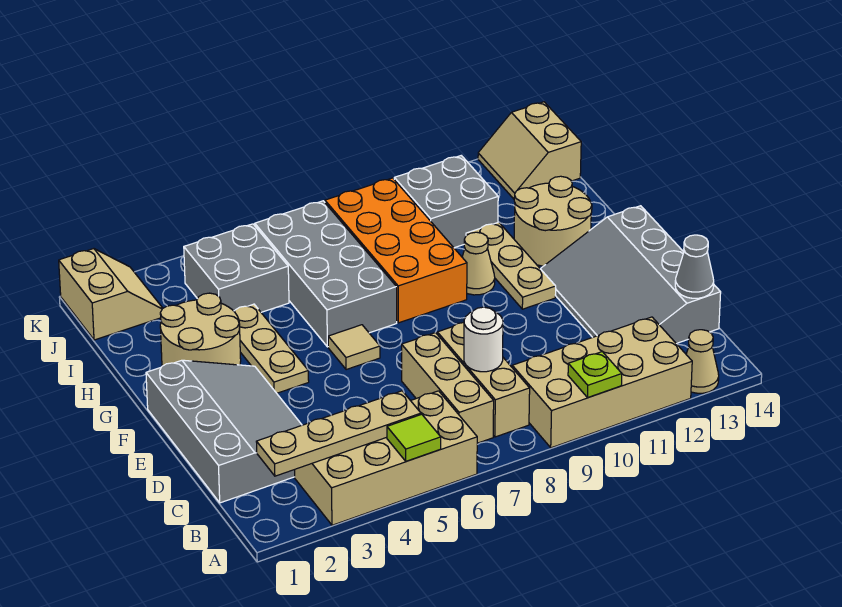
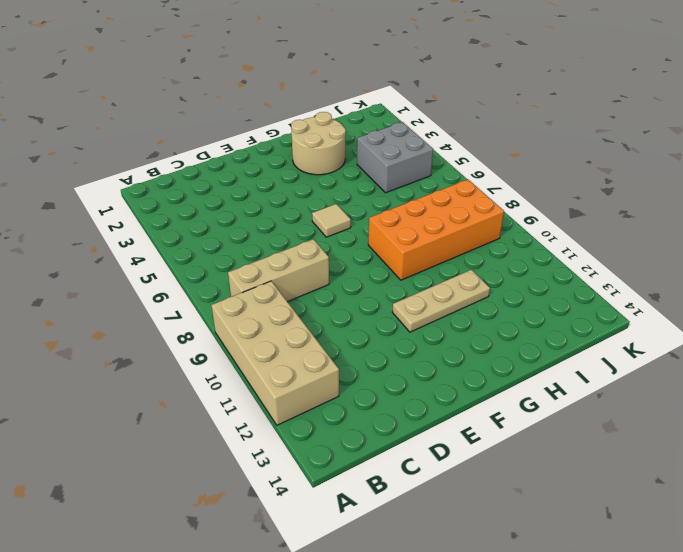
none -> tan brick A3:B6 level 1
none -> tan cone A13 level 1
none -> tan brick B7:D7 level 1

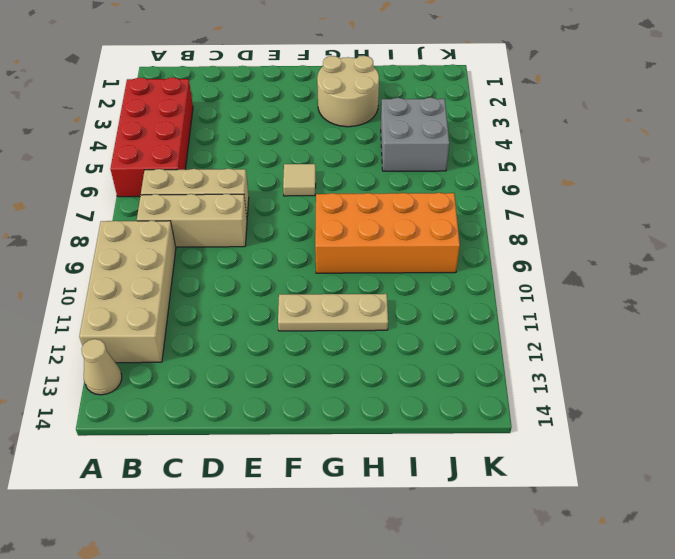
red brick A3:B6 level 1 -> tan brick A3:B6 level 1
none -> grey slope C1:F3 level 1 top 1
none -> grey slope C12:F14 level 1 top 14
none -> tan plate F4:H4 level 1

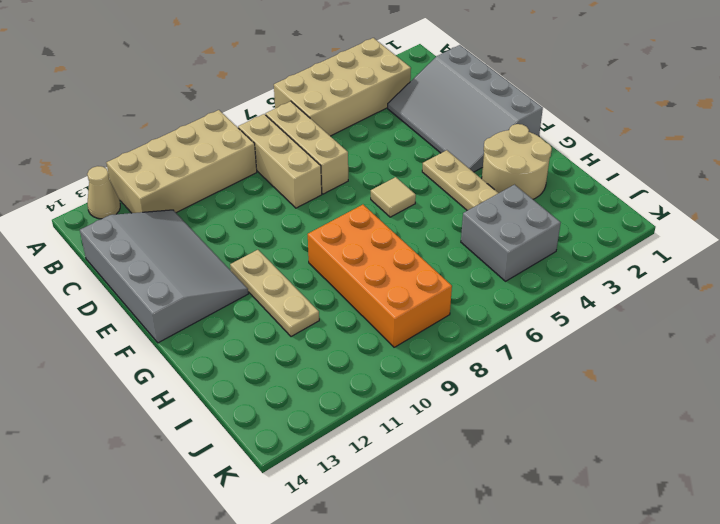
none -> grey brick G6:J7 level 1
none -> tan cone G10 level 1
none -> tan round brick G12:H13 level 1

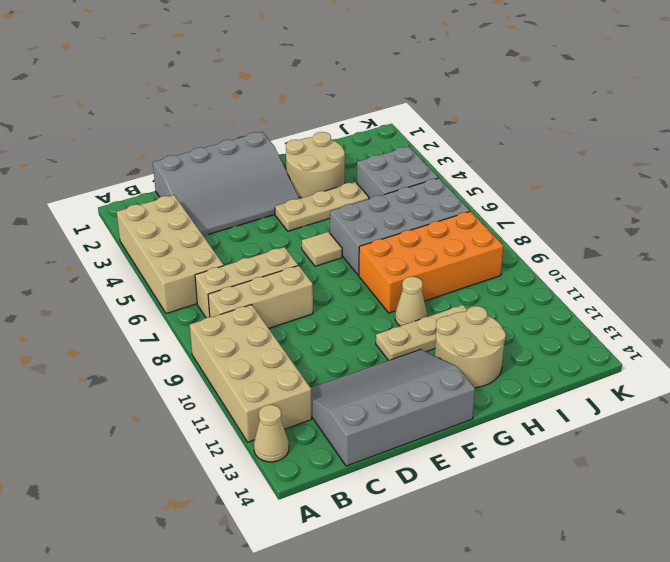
none -> grey brick I10:J11 level 1
none -> tan slope J1:K2 level 1 top 1
none -> tan slope J13:K14 level 1 top 14

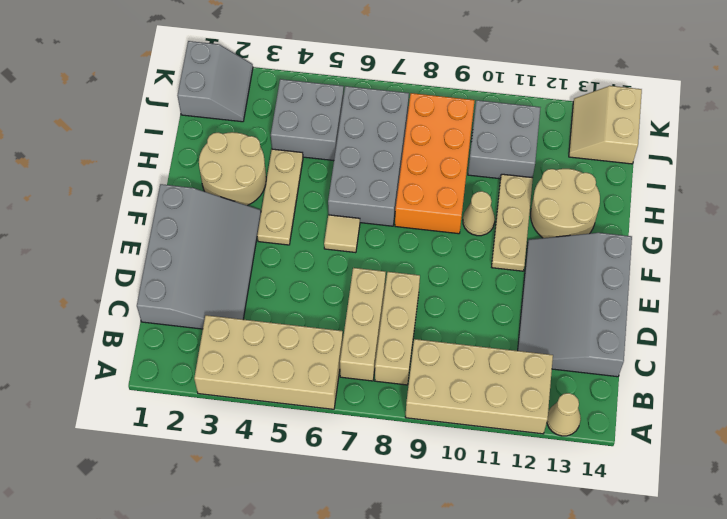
grey slope J1:K2 level 1 top 1 -> tan slope J1:K2 level 1 top 1
none -> lime tile A5 level 2
none -> lime plate A10 level 2
none -> tan plate B2:B5 level 2

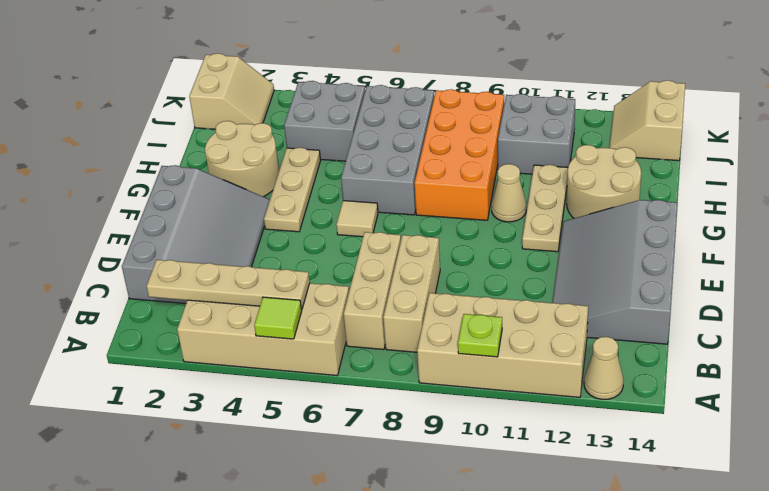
none -> white round brick C8 level 2
none -> grey cone C14 level 2

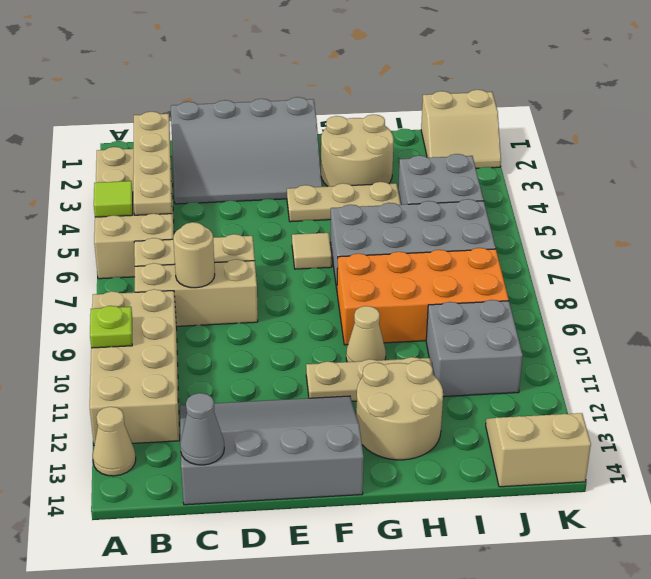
tan round brick C8 level 2 -> white round brick C8 level 2

